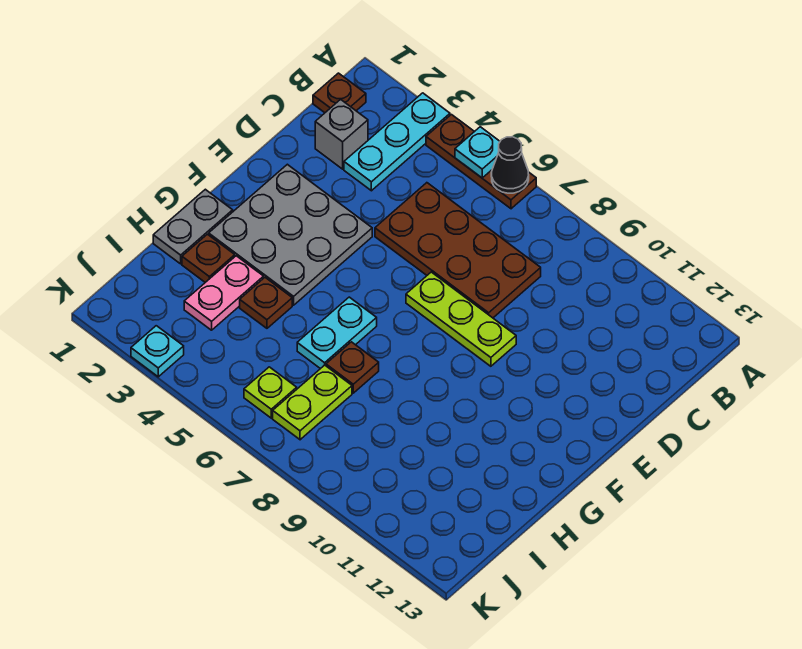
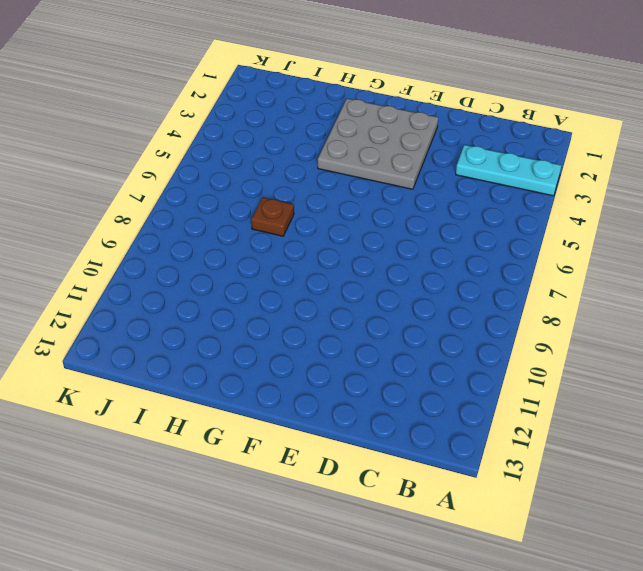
none -> brown plate A4:A6 level 1
none -> brown plate B1 level 1
none -> grey brick C2 level 1

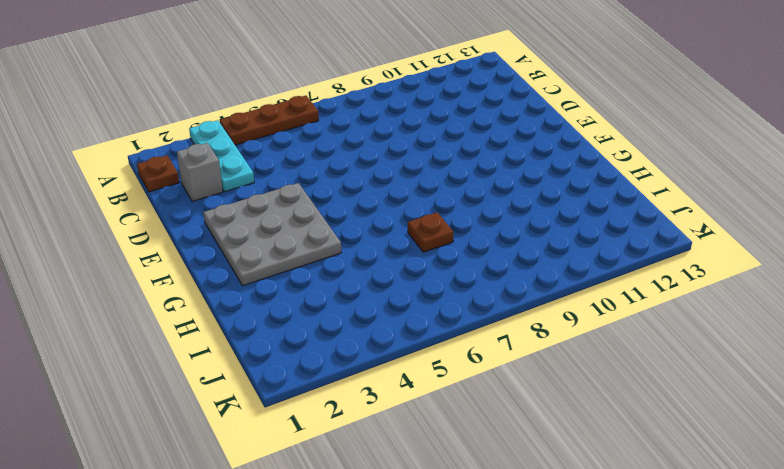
none -> brown plate C5:D8 level 1
none -> lime plate E7:E9 level 1
none -> grey plate G1:H1 level 1

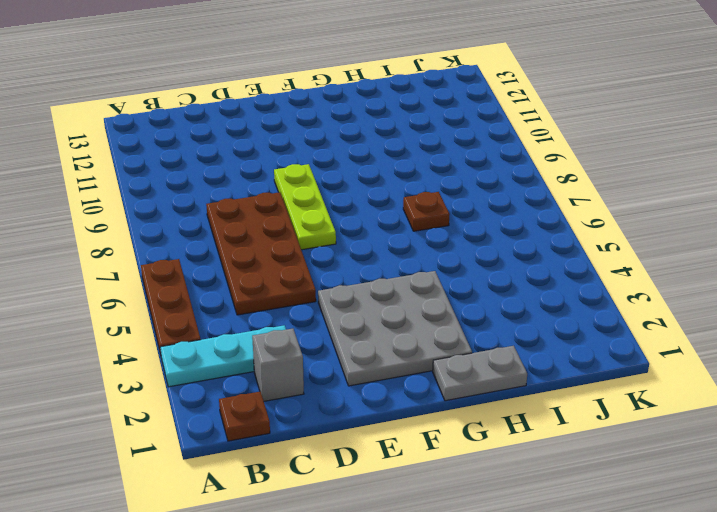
none -> cyan plate G6:H6 level 1
none -> brown plate H2 level 1
none -> pink plate H3:I3 level 1

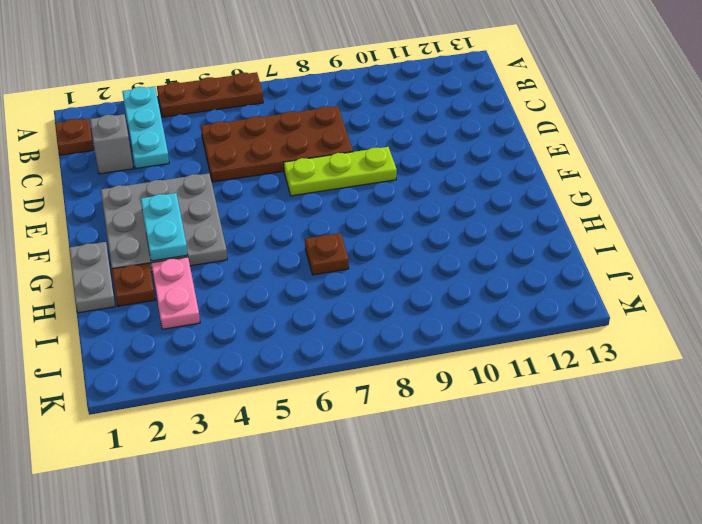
cyan plate F3:G3 level 2 -> cyan plate G6:H6 level 1
none -> brown plate H4 level 1
none -> lime plate I7:J7 level 1
none -> lime plate J6 level 1

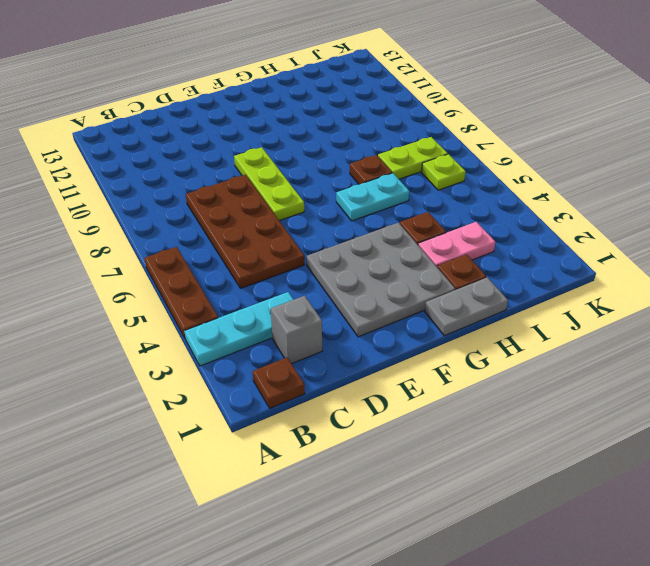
none -> cyan plate K3 level 1
none -> cyan plate A5 level 2
none -> black cone A6 level 2

